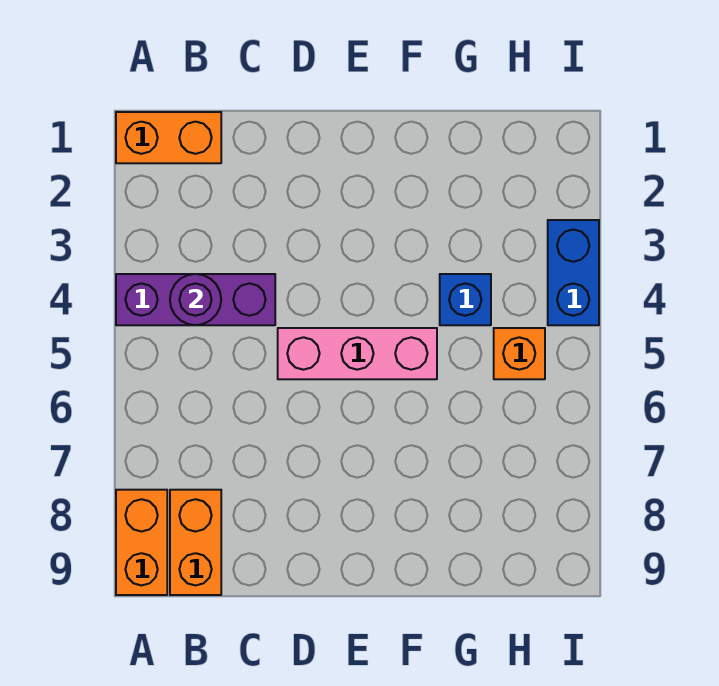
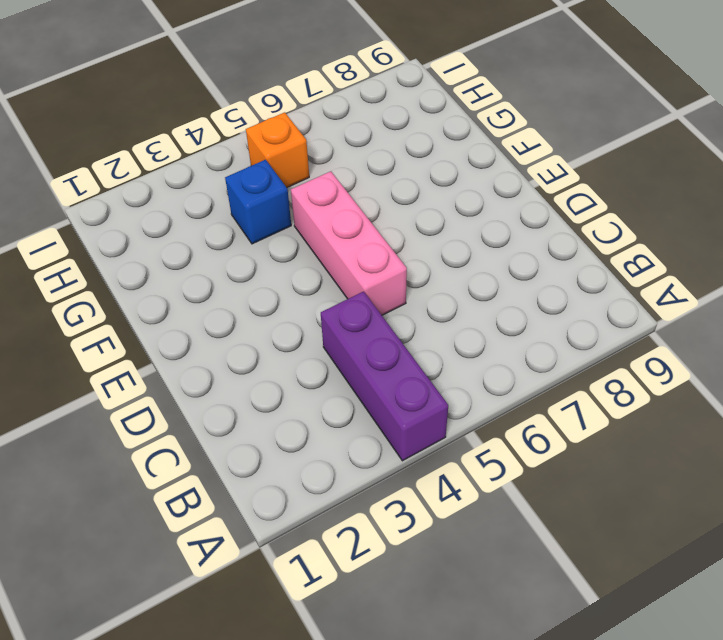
none -> orange brick A1:B1 level 1
none -> orange brick A8:A9 level 1

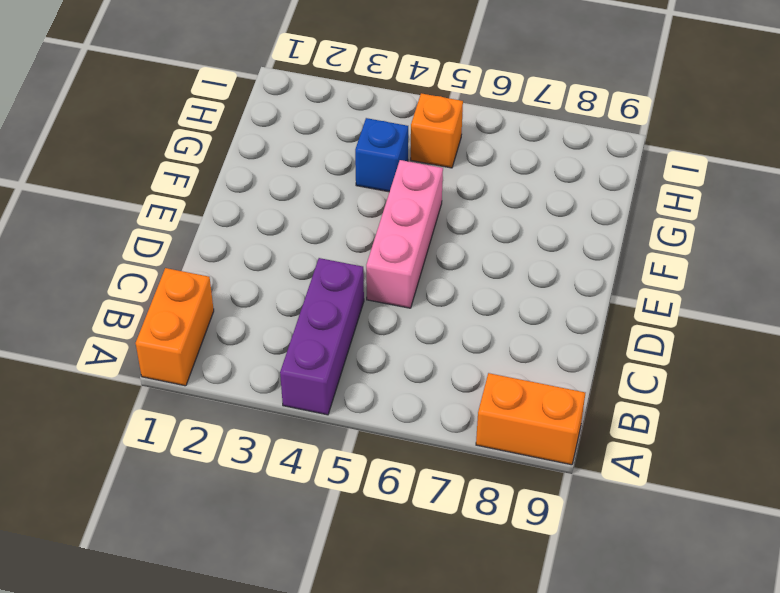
none -> orange brick B8:B9 level 1
none -> blue brick I3:I4 level 1

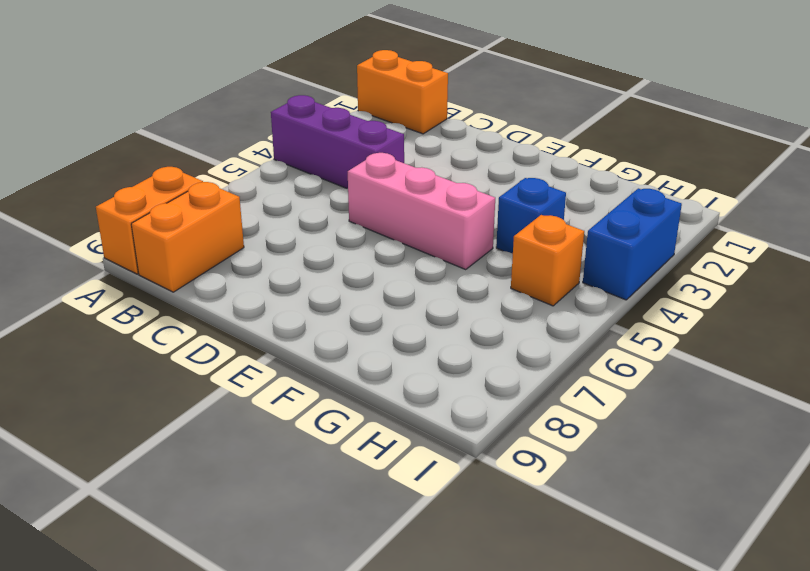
none -> purple round brick B4 level 2

